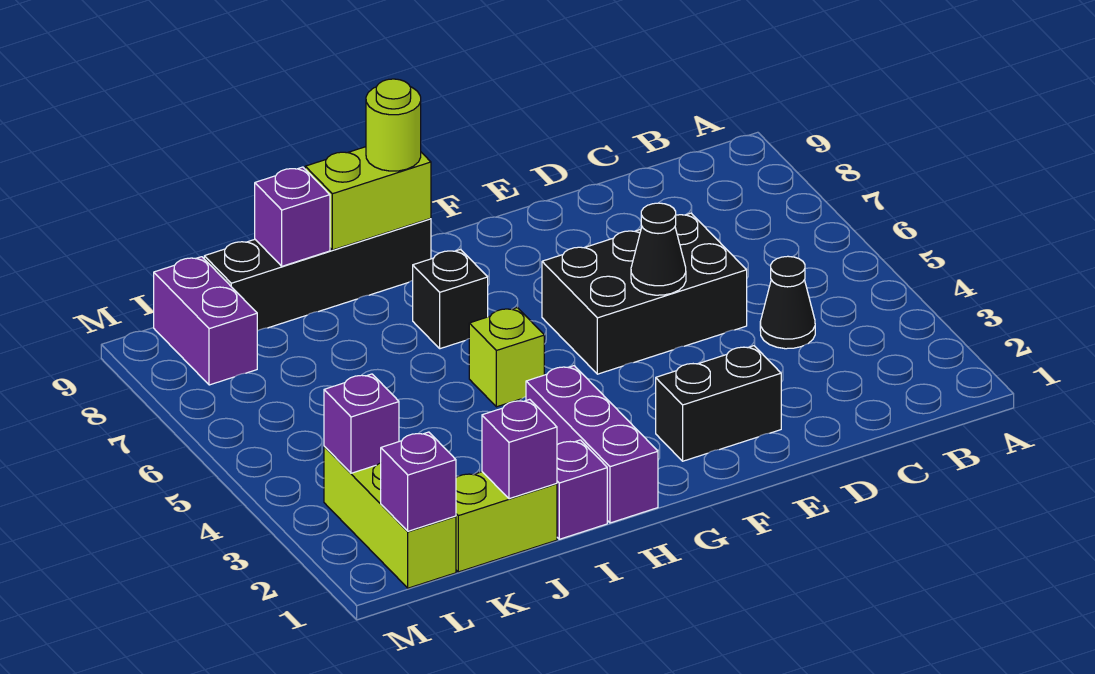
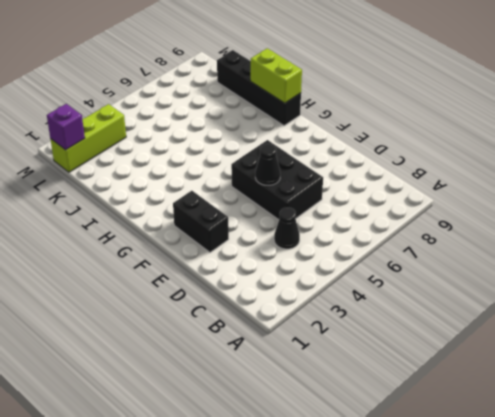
none -> purple brick H1:H3 level 1
none -> lime brick H5 level 1
none -> black brick H7 level 1

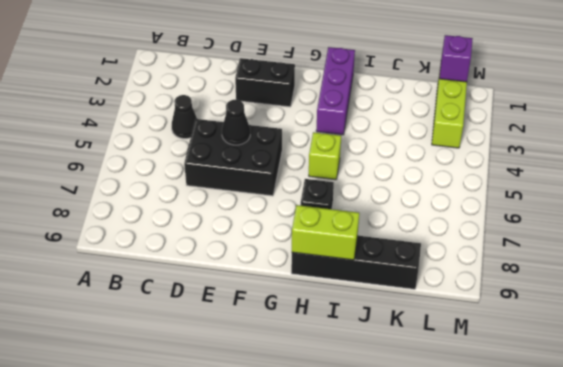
none -> purple brick I1 level 1
none -> lime brick J1:K1 level 1
none -> purple brick L8:L9 level 1

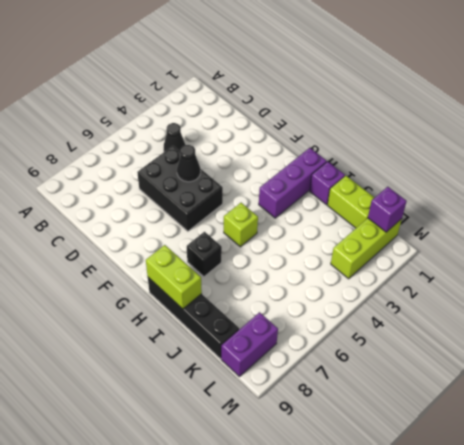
none -> black brick E2:F2 level 1
none -> purple brick J1 level 2
none -> purple brick J9 level 2

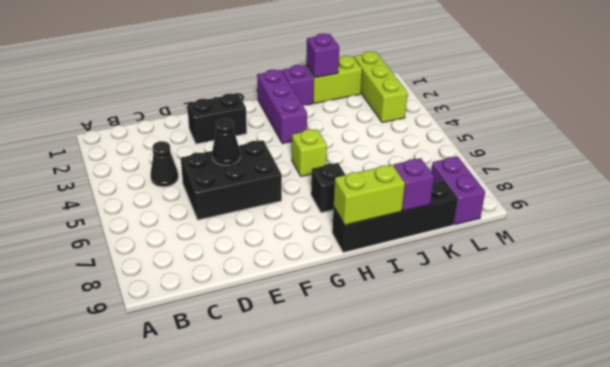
none -> purple brick L1 level 2
none -> purple brick L3 level 2
none -> lime round brick H9 level 3

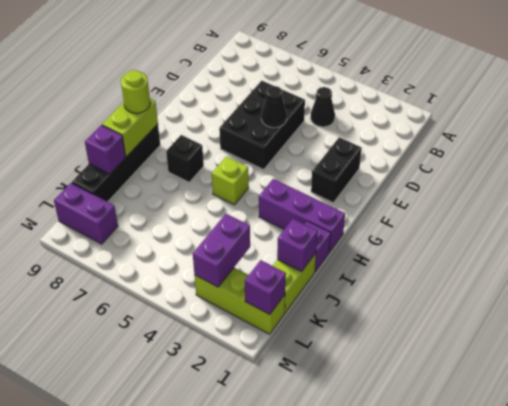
purple brick K3:L3 level 2 -> purple brick L3 level 2

